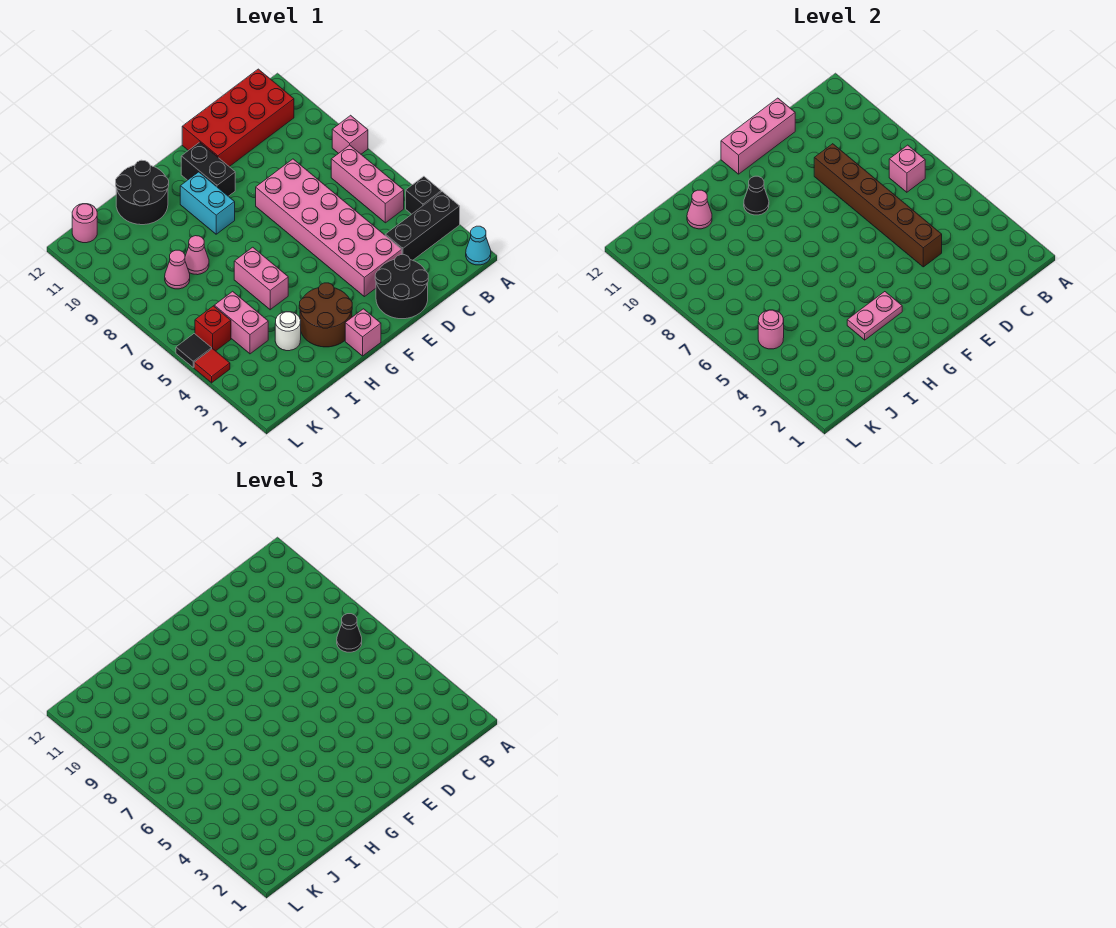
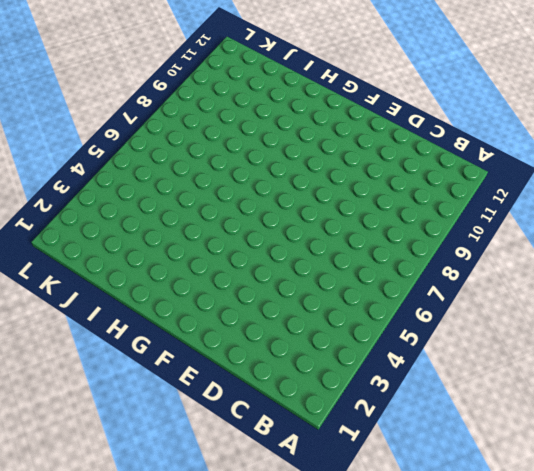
none -> cyan cone A1 level 1
none -> black brick A3:C3 level 1
none -> black brick A4 level 1
none -> pink brick A8 level 1

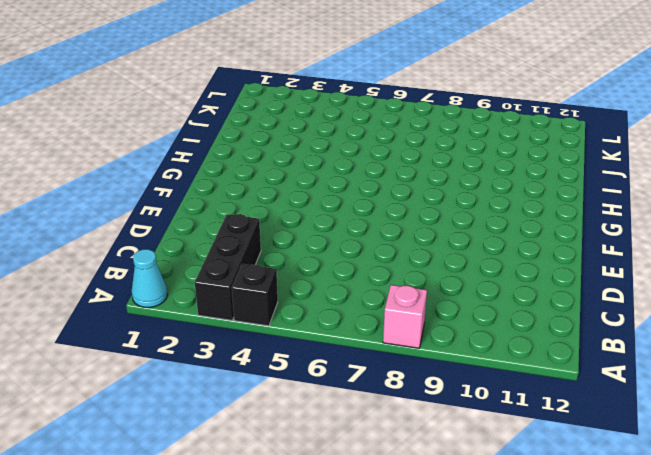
none -> pink brick B5:B7 level 1
none -> red brick B11:E12 level 1
none -> black round brick D1:E2 level 1
none -> pink brick D3:E8 level 1

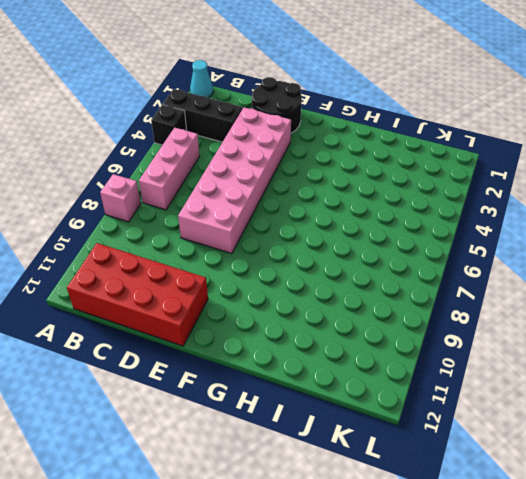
none -> black brick F10:F11 level 1
none -> pink brick G1 level 1
none -> brown round brick G2:H3 level 1
none -> cyan brick G9:G10 level 1

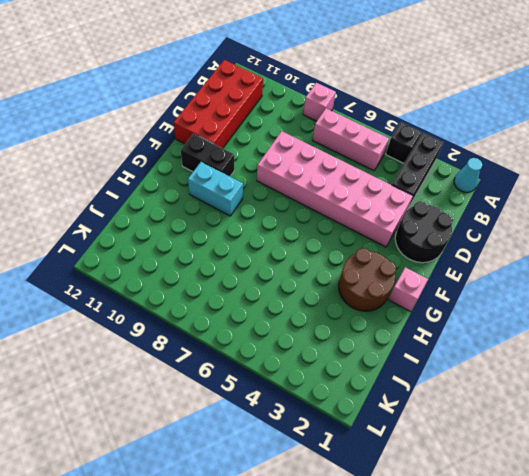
none -> pink brick H5:H6 level 1
none -> black round brick H11:I12 level 1
none -> white round brick I3 level 1
none -> pink cone I8 level 1

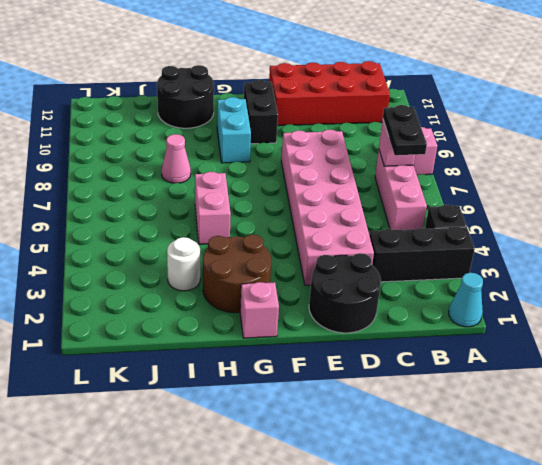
black plate B6:B7 level 3 -> black cone B7 level 3
none -> pink brick J4:J5 level 1
none -> pink cone J8 level 1
none -> red brick K5 level 1
none -> pink round brick K12 level 1

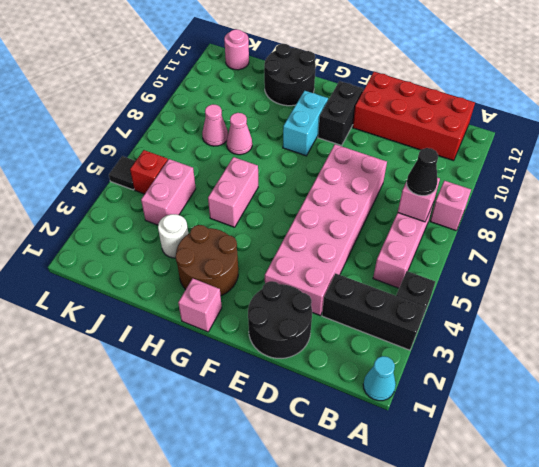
none -> red tile L4 level 1
none -> brown brick D4:D9 level 2
none -> pink brick D12:F12 level 2
none -> pink plate G3:H3 level 2

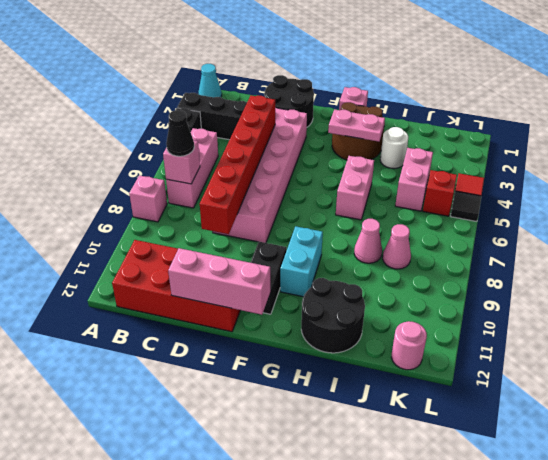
red brick D4:D9 level 2 -> brown brick D4:D9 level 2
none -> black cone G10 level 2
none -> pink cone I11 level 2
none -> pink round brick K5 level 2

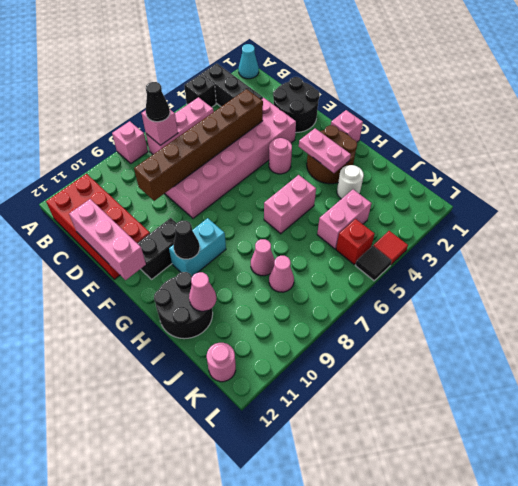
pink round brick F4 level 1 -> pink round brick K5 level 2

